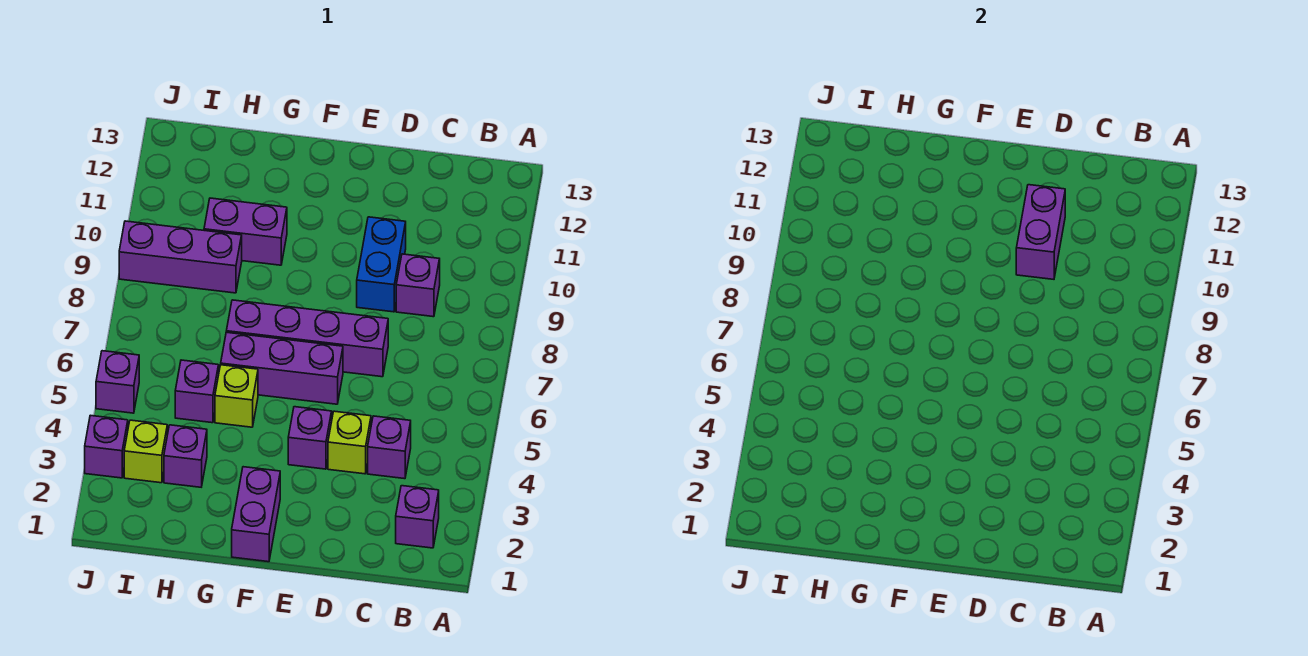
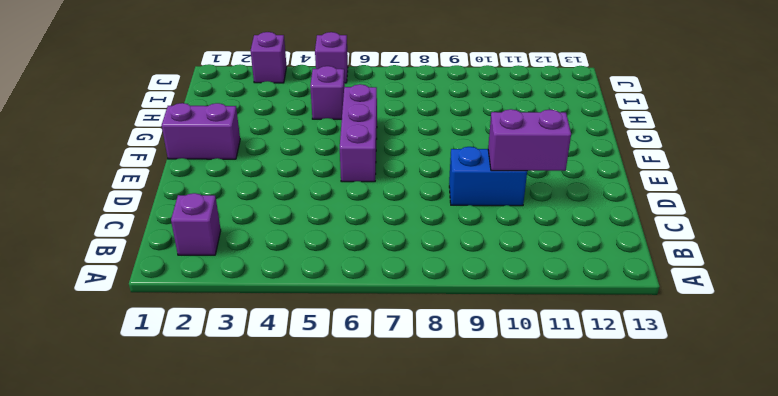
none -> purple brick C4 level 1
none -> purple brick C9 level 1
none -> lime brick D4 level 1

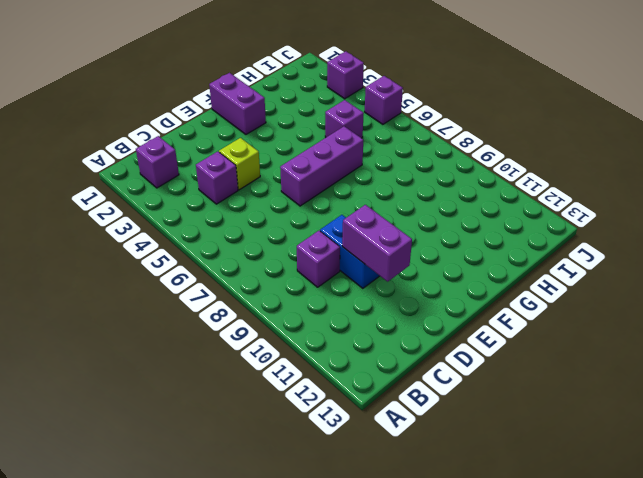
none -> purple brick D7:G7 level 1
none -> purple brick E4 level 1
none -> lime brick G5 level 1

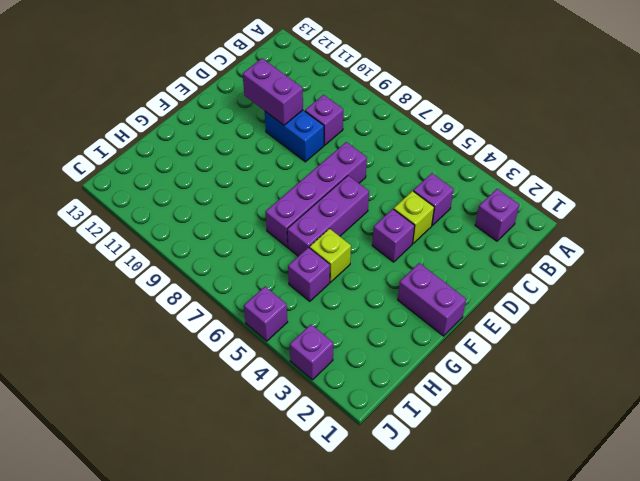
none -> purple brick G10:H10 level 1
none -> purple brick H3 level 1
none -> purple brick H9:J9 level 1

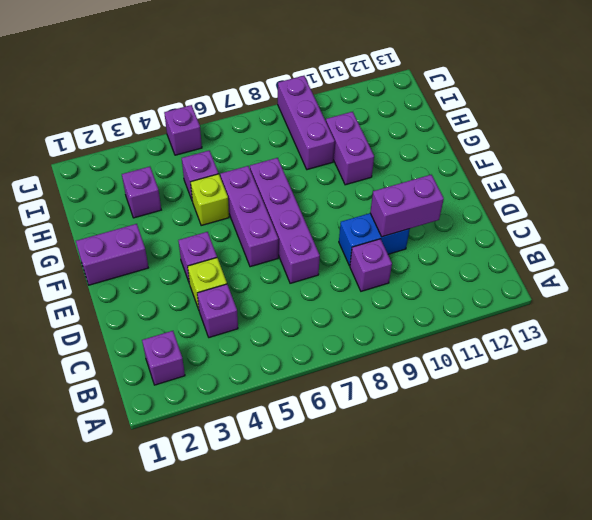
none -> lime brick I3 level 1
none -> purple brick J3 level 1

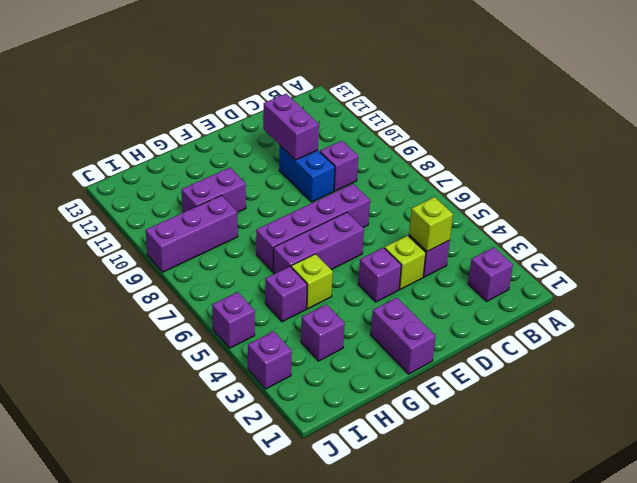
lime brick C4 level 2 -> lime brick I3 level 1

